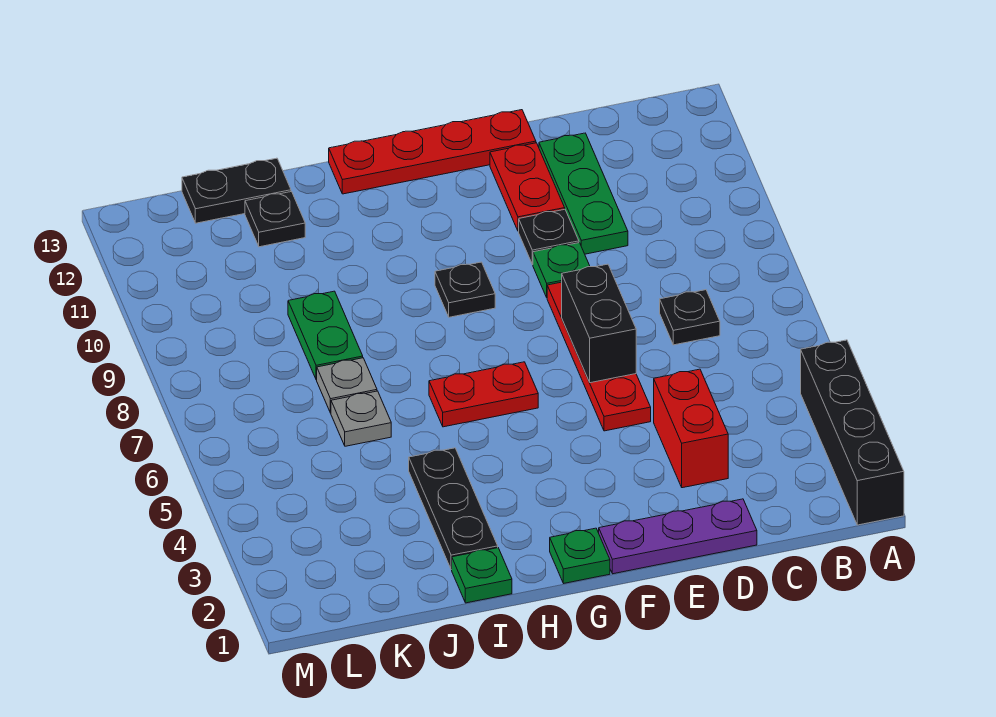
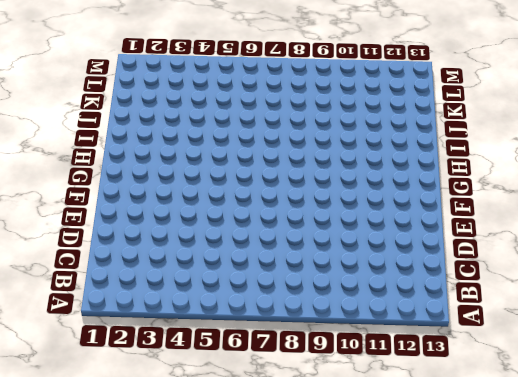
none -> black brick A1:A4 level 1
none -> black plate C7 level 1
none -> purple plate D1:F1 level 1

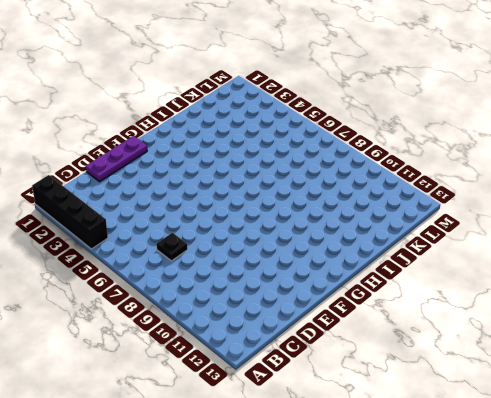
none -> red brick D3:D4 level 1
none -> green plate D10:D12 level 1
none -> red plate E5:E8 level 1

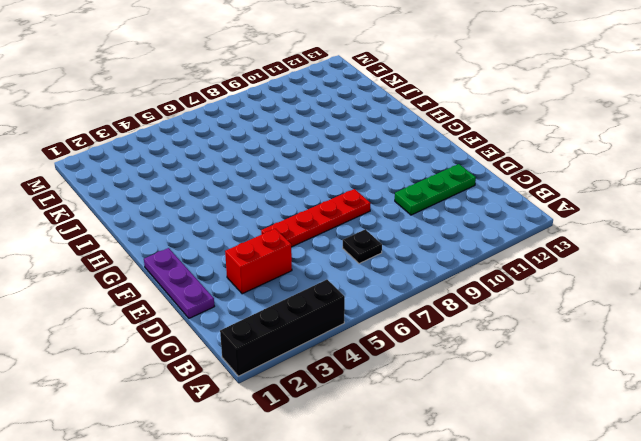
none -> green plate E9 level 1
none -> black plate E10 level 1
none -> red plate E11:E12 level 1

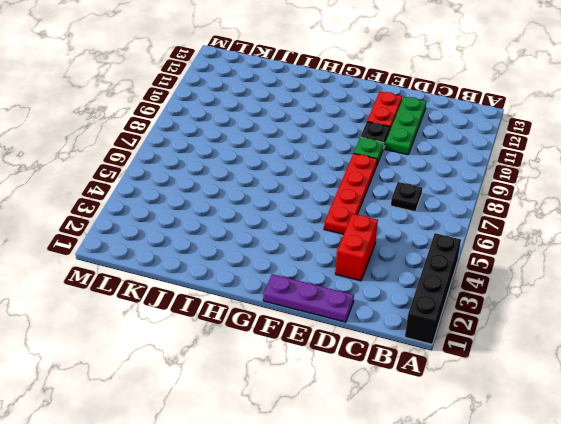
none -> red plate E13:H13 level 1
none -> green plate G1 level 1
none -> red plate G6:H6 level 1

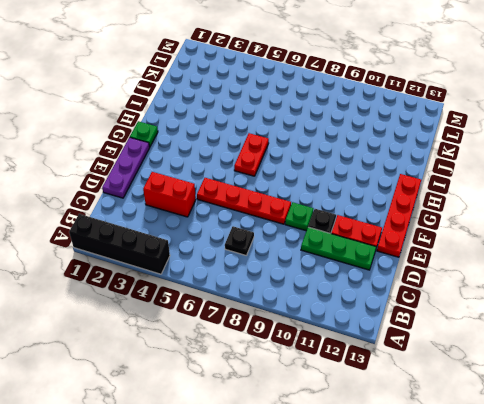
none -> black plate G9 level 1
none -> green plate I1 level 1
none -> black plate I2:I4 level 1

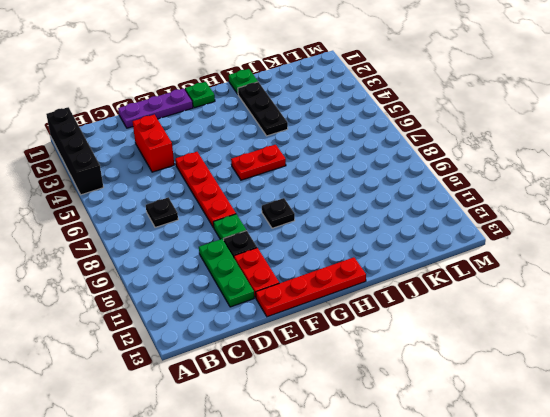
none -> grey plate J6 level 1
none -> grey plate J7 level 1
none -> green plate J8:J9 level 1

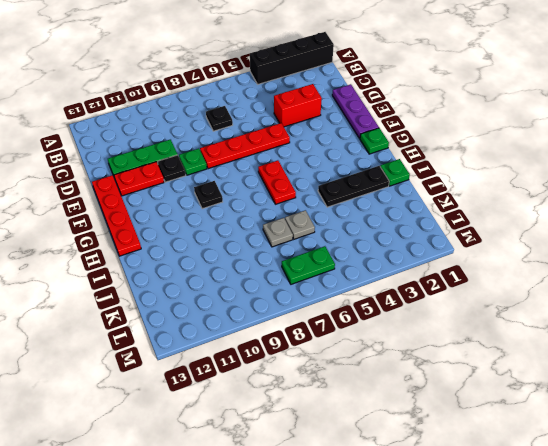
green plate L6:L7 level 1 -> green plate J8:J9 level 1
none -> black plate J12 level 1
none -> black plate J13:K13 level 1
none -> black brick E6:E7 level 2

